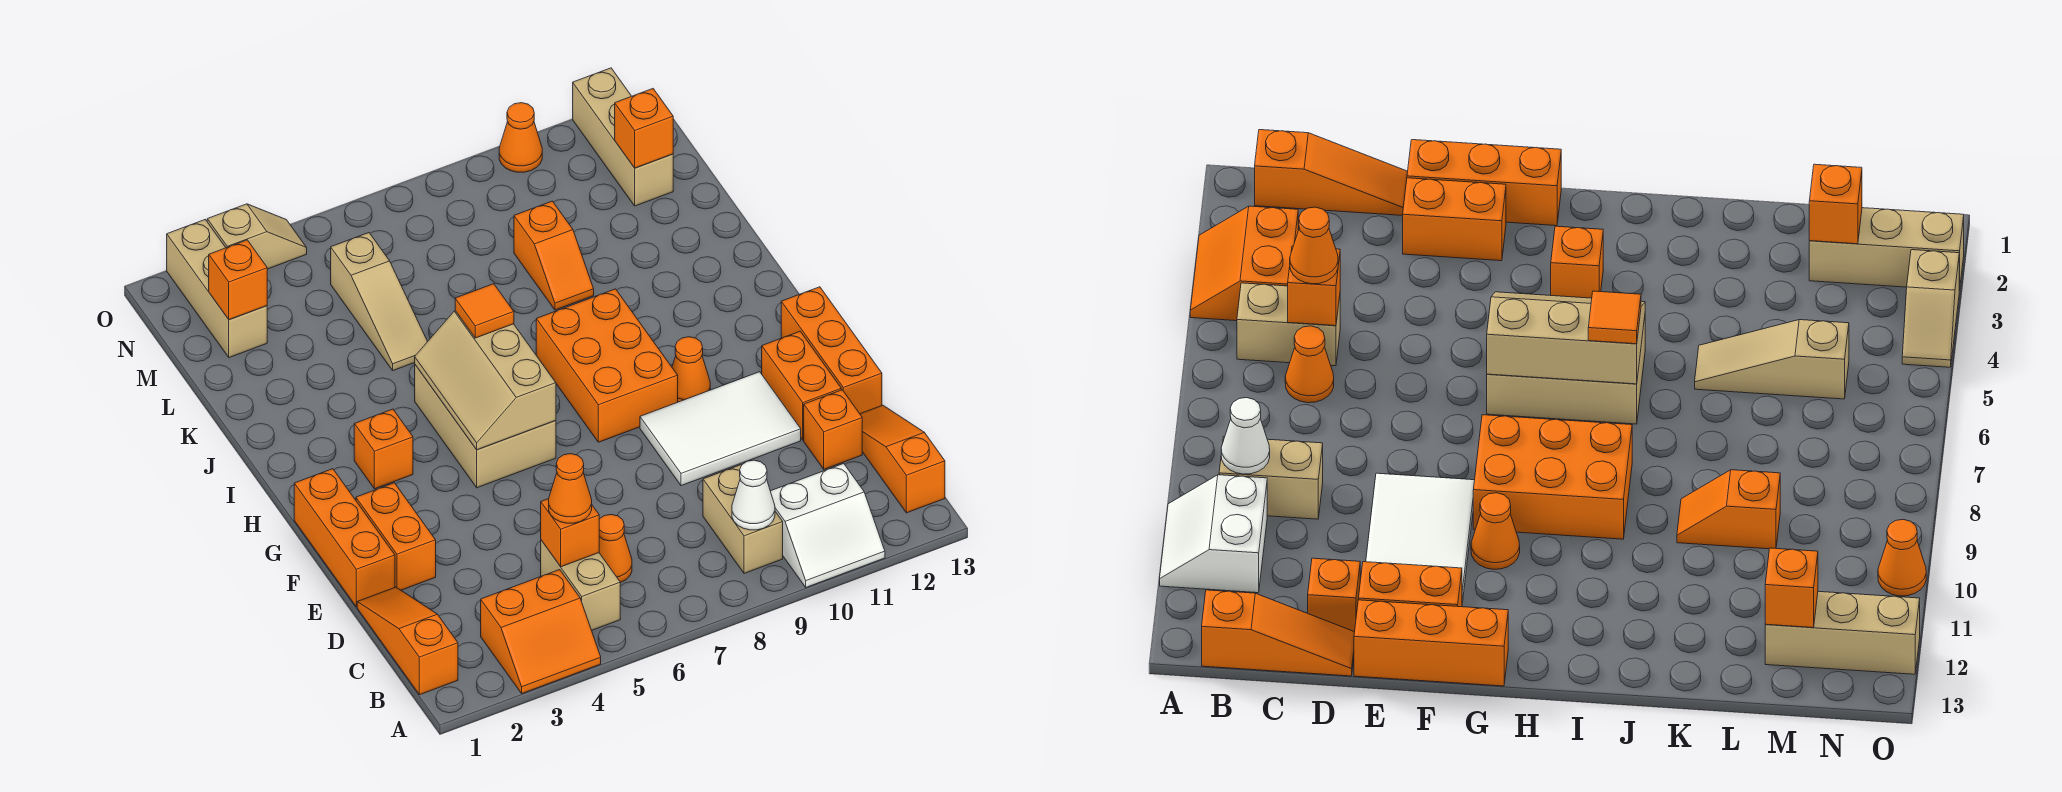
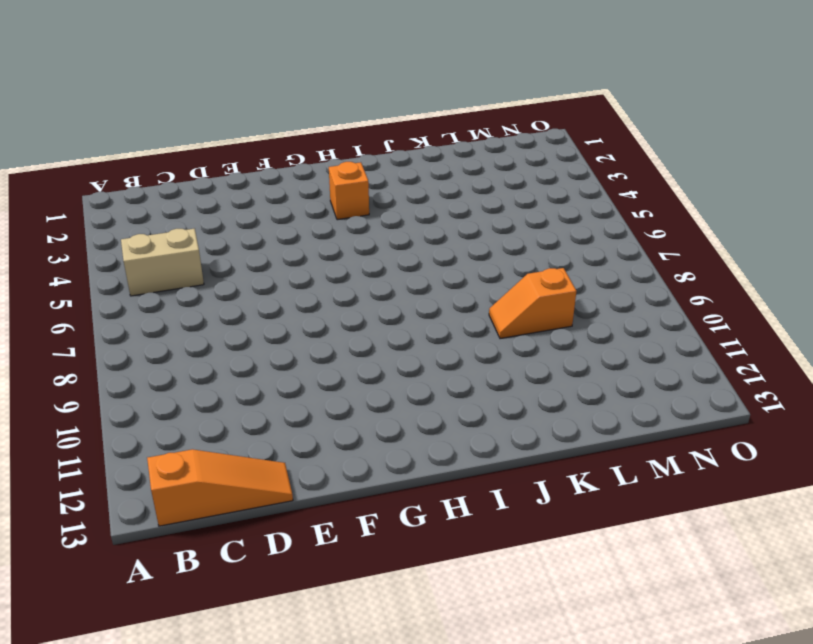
none -> orange slope A3:B4 level 1 top B
none -> white slope A10:B11 level 1 top B
none -> orange slope B1:D1 level 1 top B
none -> tan brick B9:C9 level 1

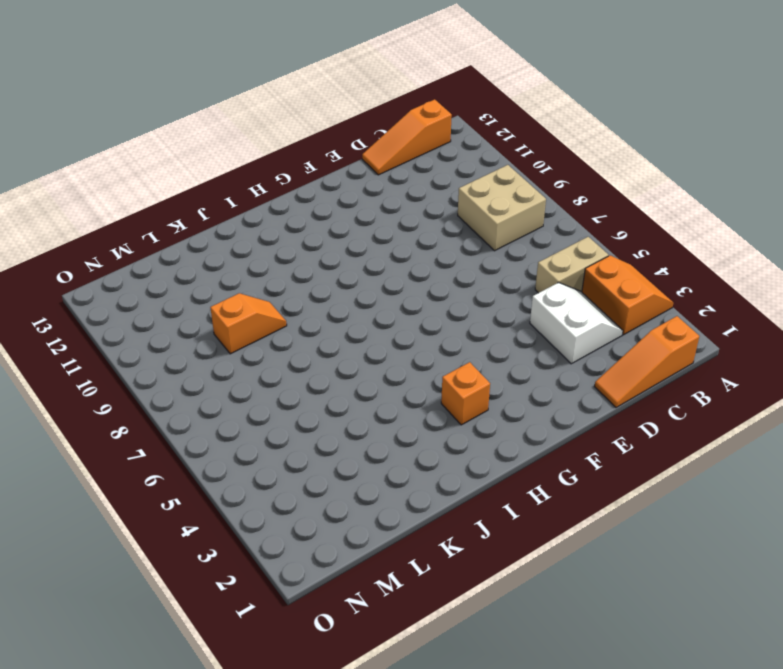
tan brick B8:C9 level 1 -> tan brick B9:C9 level 1
white slope C3:D4 level 1 top D -> white slope A10:B11 level 1 top B
none -> orange cone C6 level 1
none -> orange brick D12 level 1
none -> orange brick E1:G1 level 1
none -> orange brick E2:F2 level 1

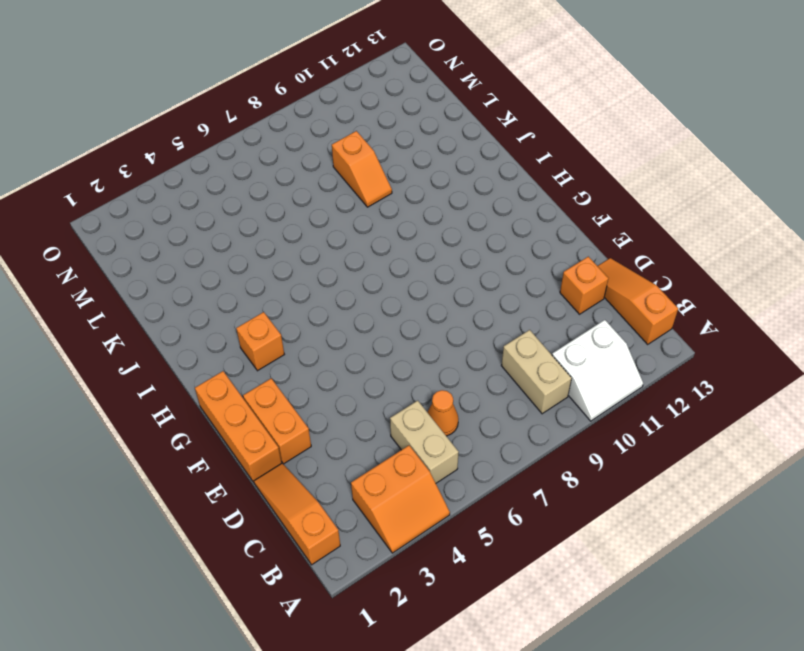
none -> white tile E9:F11 level 1
none -> orange brick E12:F12 level 1
none -> orange brick E13:G13 level 1
none -> tan brick G5:I6 level 1

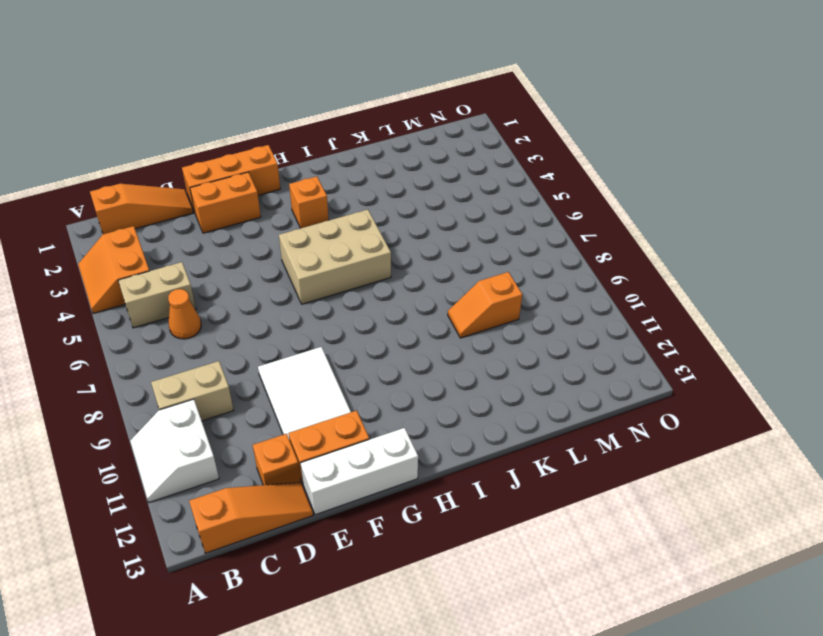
white brick E13:G13 level 1 -> orange brick E13:G13 level 1
none -> orange brick G8:I9 level 1
none -> orange cone G10 level 1
none -> tan slope K5:M5 level 1 top M
none -> tan brick M2:O2 level 1

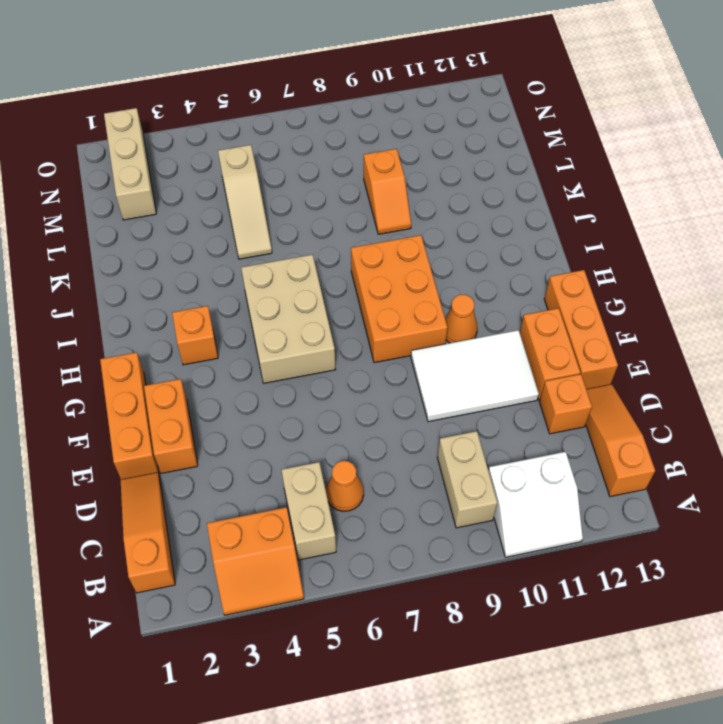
none -> tan brick M12:O12 level 1
none -> tan slope O3:O4 level 1 top 3
none -> orange cone O10 level 1
none -> white cone B9 level 2

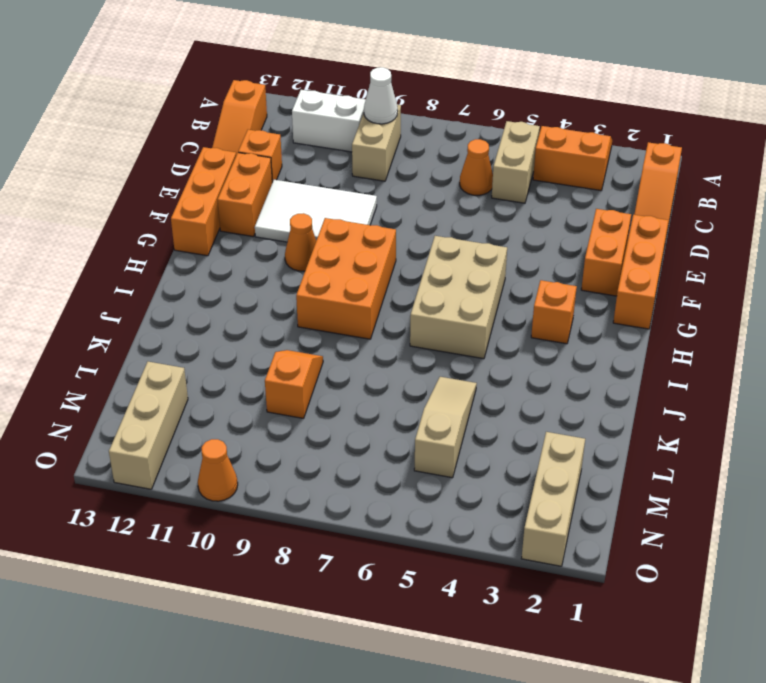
none -> tan slope O3:O4 level 1 top 3
none -> orange brick C5 level 2
none -> tan slope G5:I6 level 2 top 6
none -> orange brick M2 level 2

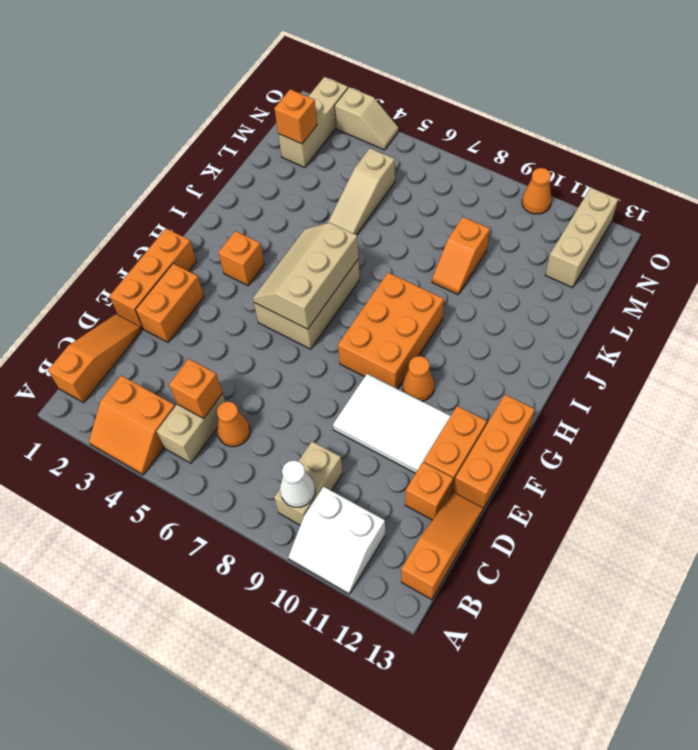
none -> orange brick M12 level 2
none -> orange cone C5 level 3
none -> orange tile I6 level 3

